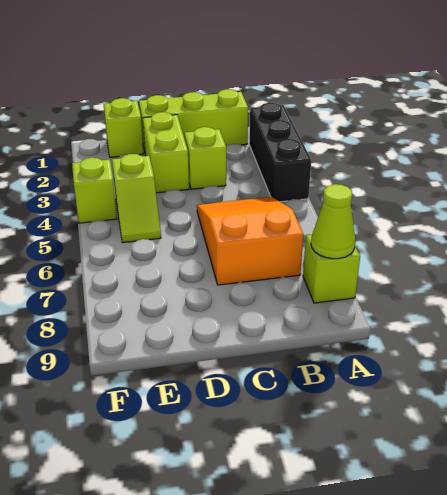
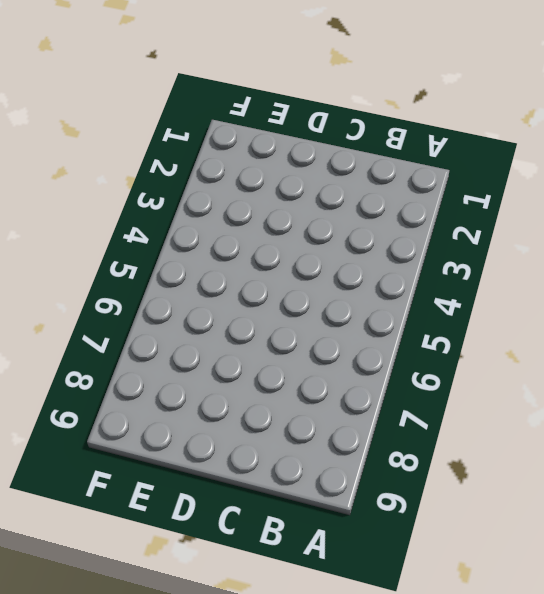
none -> black brick A2:A4 level 1
none -> lime brick A8 level 1

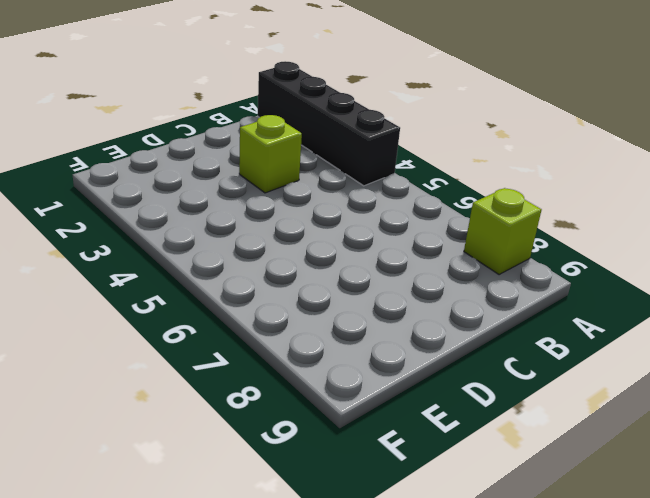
black brick A1:A4 level 1 -> black brick A2:A4 level 1
none -> lime brick B1:D1 level 1
none -> orange slope B5:C7 level 1 top 7

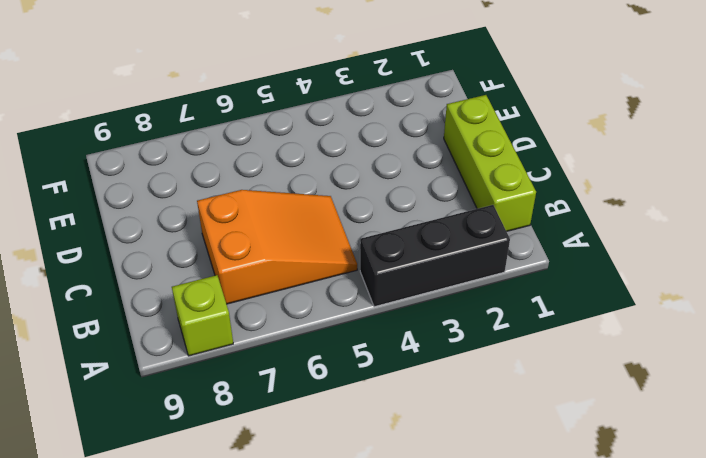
none -> lime brick C3 level 1
none -> lime brick D2:D3 level 1

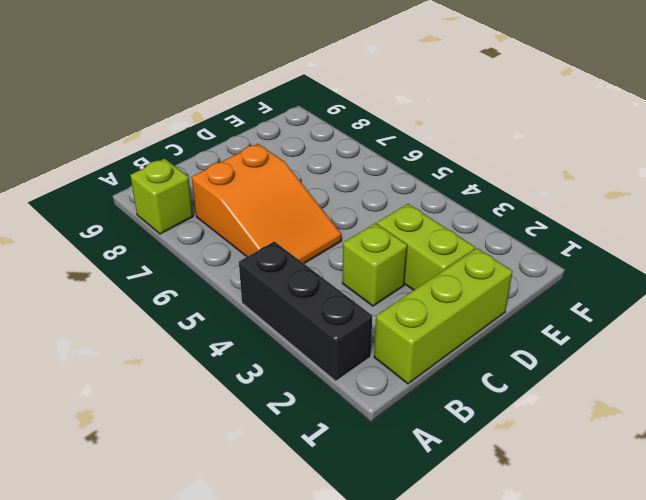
none -> lime brick E1 level 1
none -> lime slope E4:E5 level 1 top 4

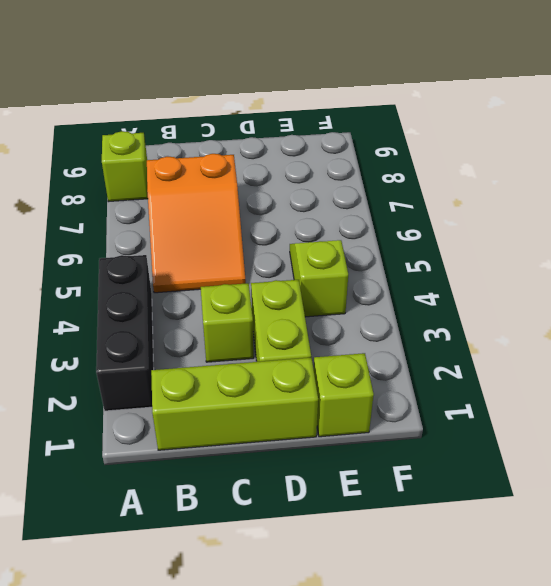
none -> lime brick F4 level 1
none -> lime cone A8 level 2

